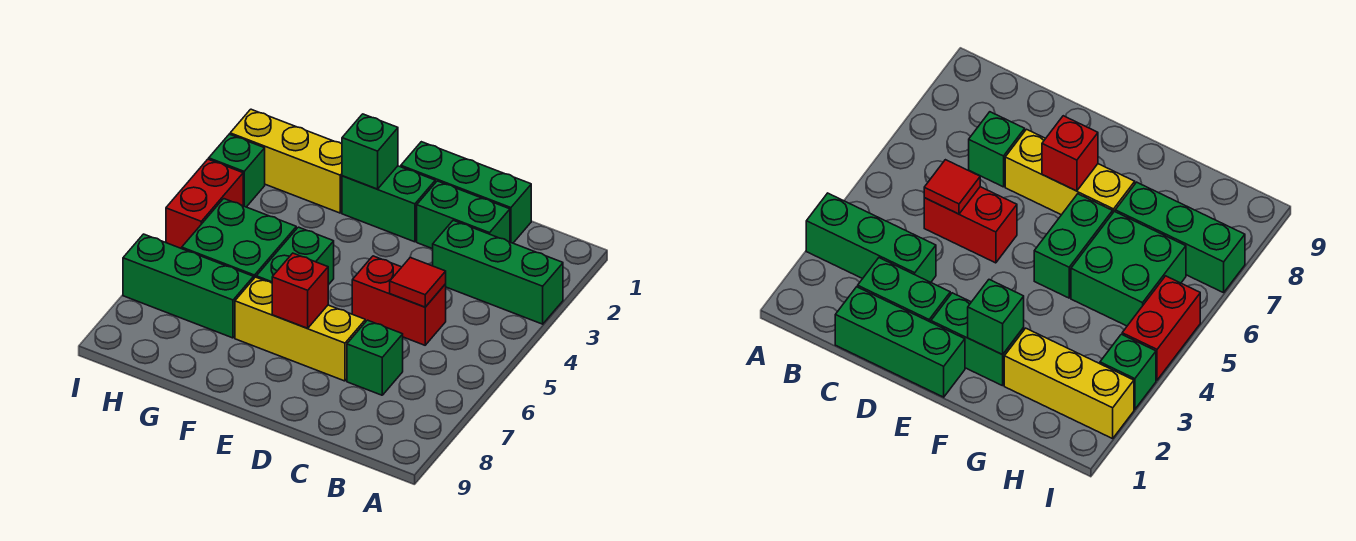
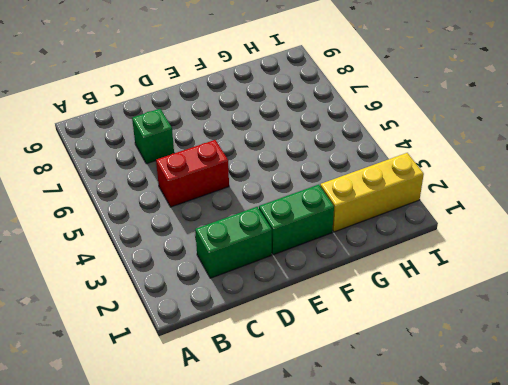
none -> green brick A3:C3 level 1
none -> green brick C1:E1 level 1
none -> yellow brick D7:F7 level 1

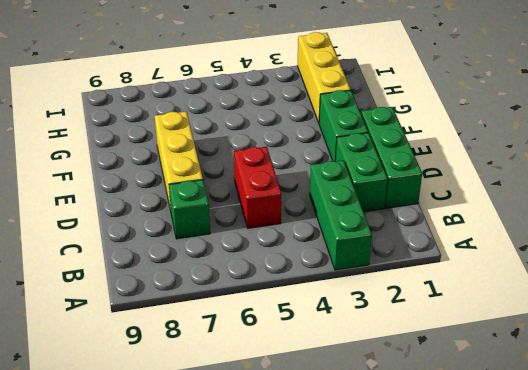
none -> green brick F5:F6 level 1
none -> green brick G5:H6 level 1
none -> green brick G7:I7 level 1

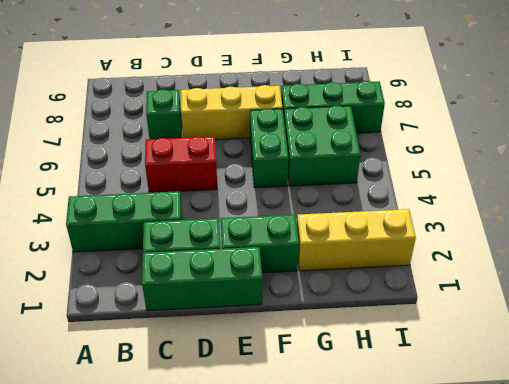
none -> green brick I3 level 1
none -> red brick I4:I5 level 1
none -> red tile C5 level 2

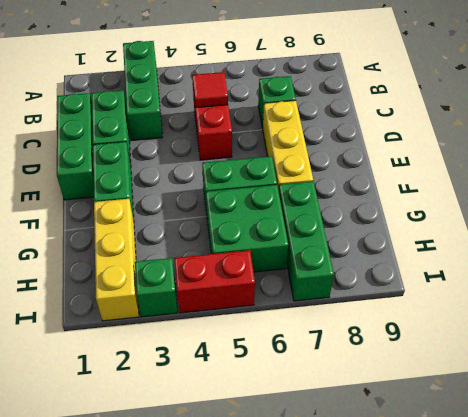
none -> red brick E7 level 2
none -> green brick F2 level 2

